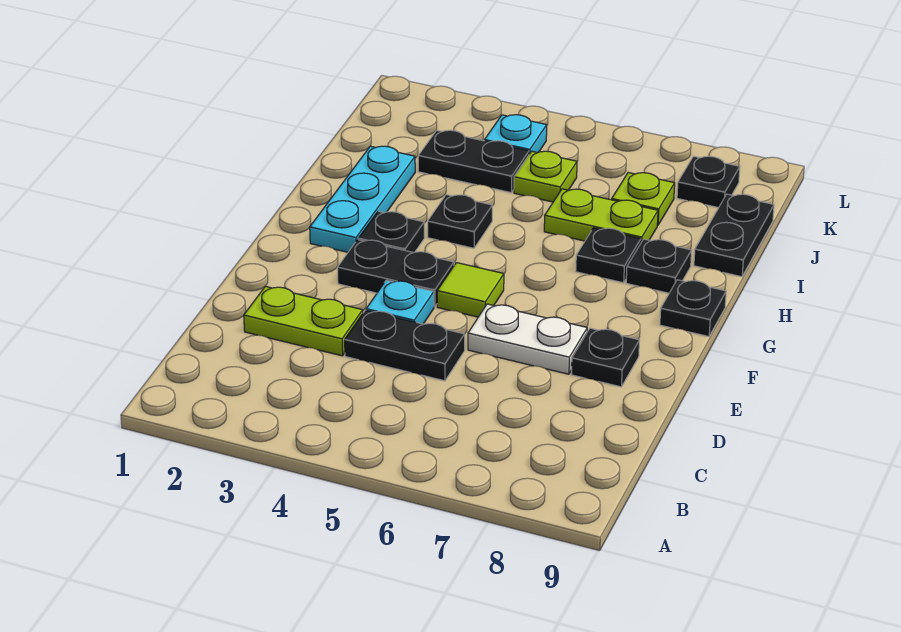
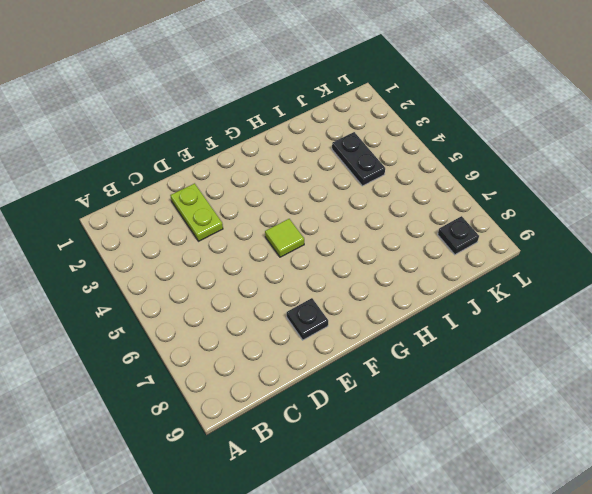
none -> black plate D4:D5 level 1
none -> cyan plate E4 level 1
none -> white plate E6:E7 level 1

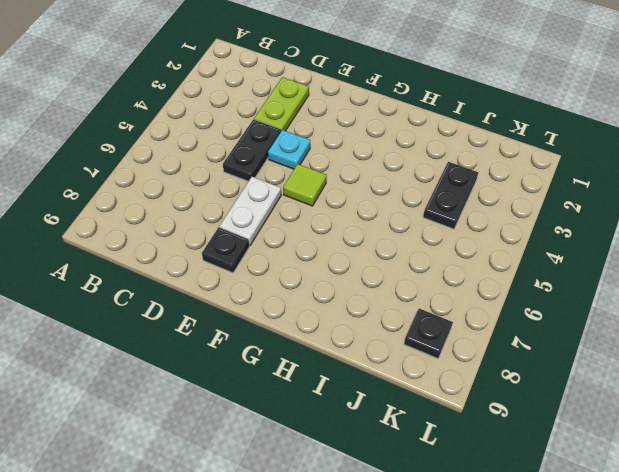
none -> black plate F3:F4 level 1
none -> cyan plate G2:I2 level 1
none -> black plate G3 level 1

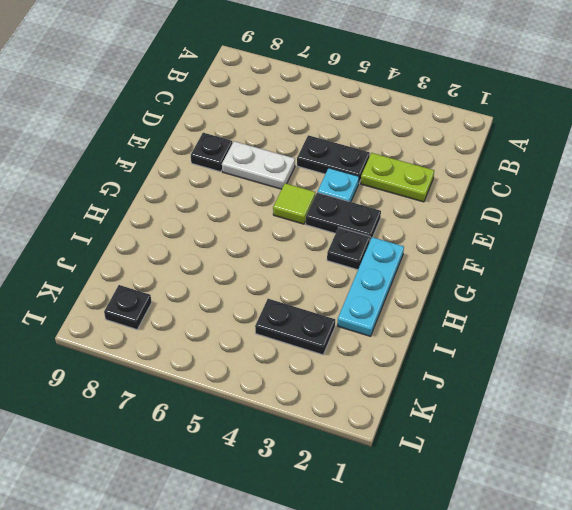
none -> black plate G9 level 1
none -> black plate H4 level 1
none -> black plate H7 level 1

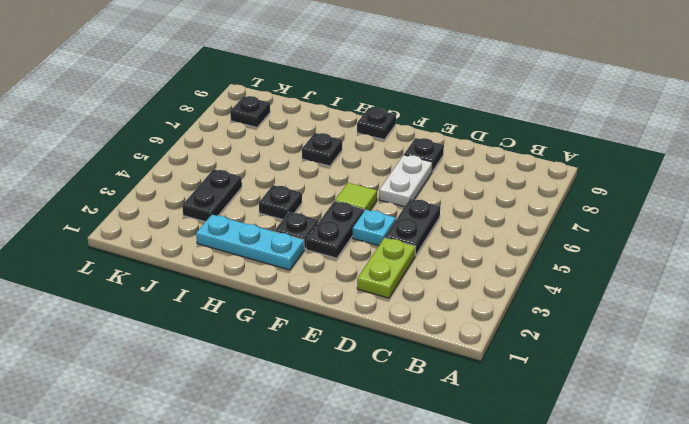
none -> black plate H8 level 1
none -> lime plate I6:I7 level 1
none -> black plate I9:J9 level 1

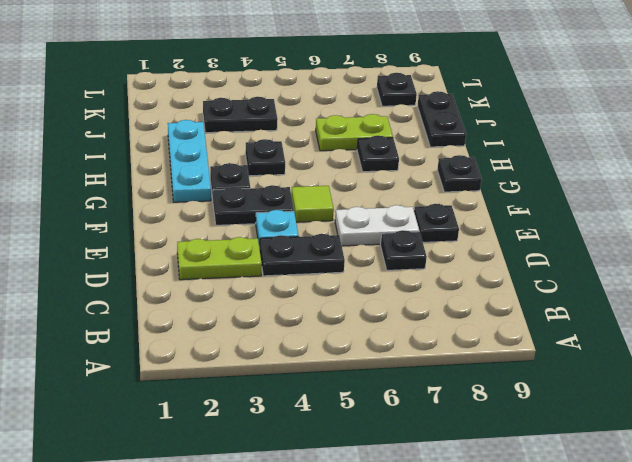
black plate D7 level 1 -> black plate H8 level 1
none -> lime plate J5 level 1
none -> lime plate J7 level 1
none -> cyan plate K4 level 1

